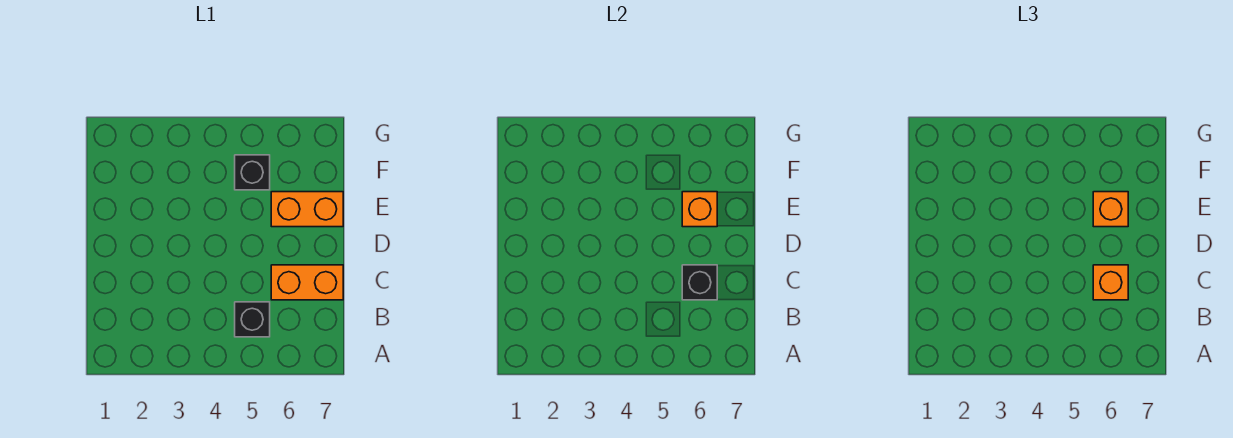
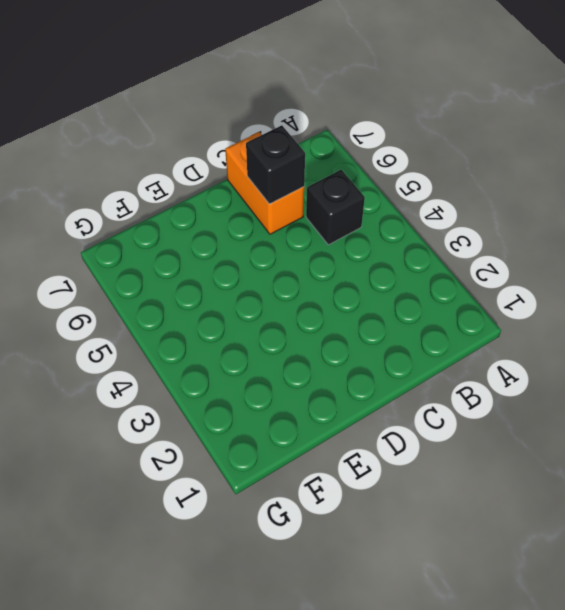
none -> orange brick E6:E7 level 1
none -> black brick F5 level 1

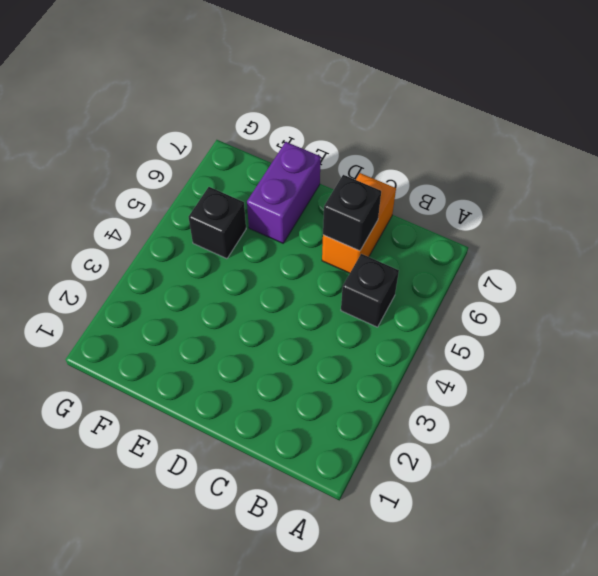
purple brick E6:E7 level 1 -> orange brick E6:E7 level 1
none -> orange brick E6 level 2
none -> orange brick C6 level 3

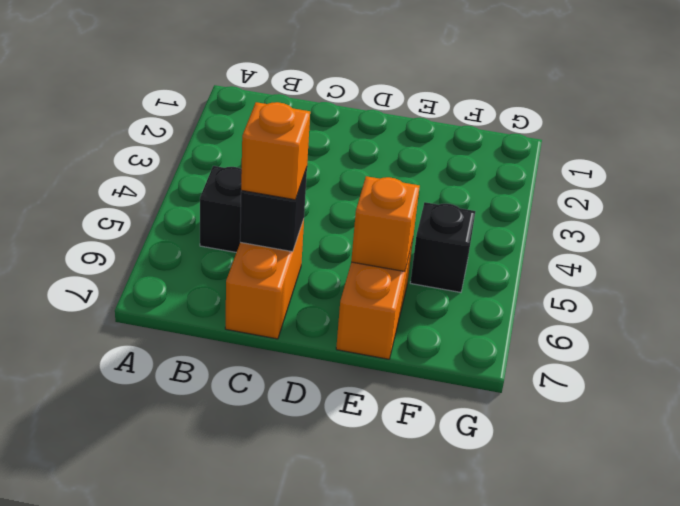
none -> orange brick E6 level 3

